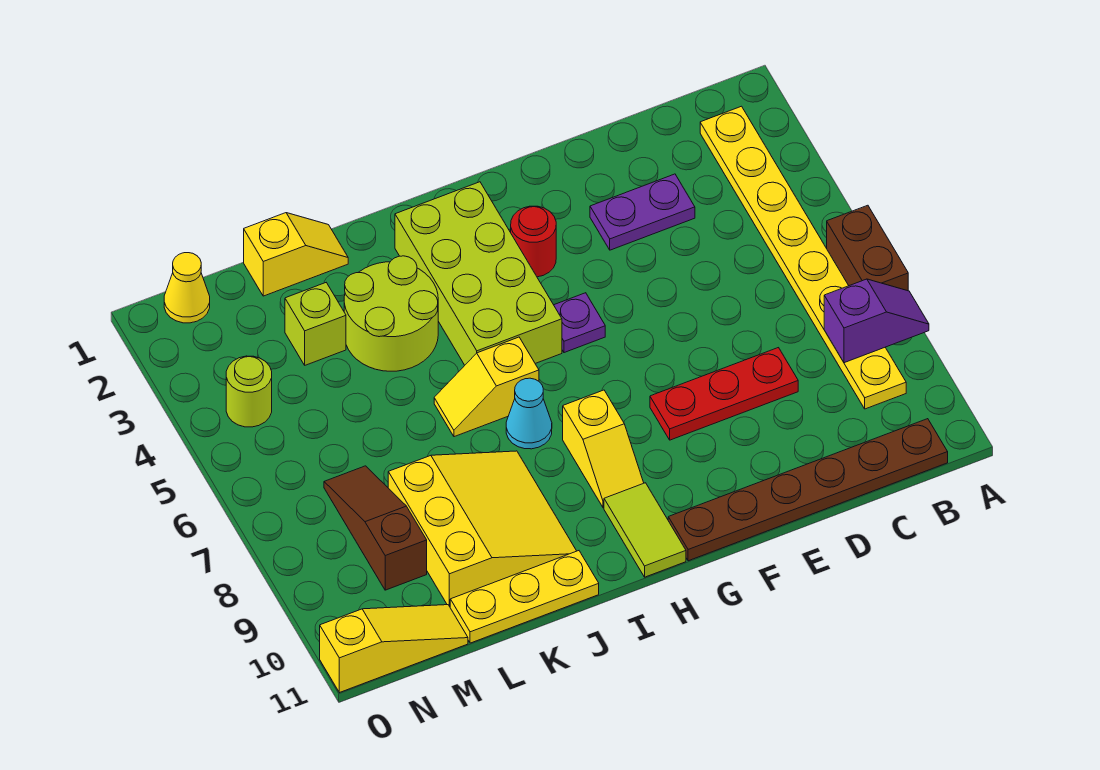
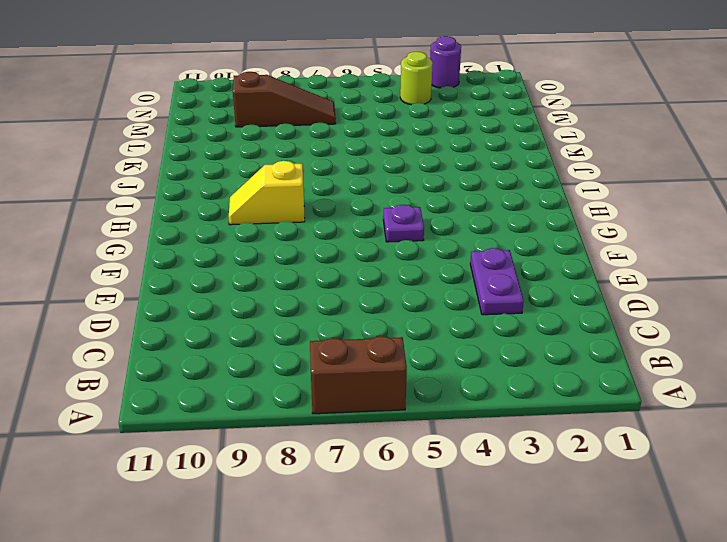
purple round brick O3 level 1 -> none
none -> yellow plate B2:B9 level 1
none -> brown plate B11:G11 level 1
none -> red plate D8:F8 level 1

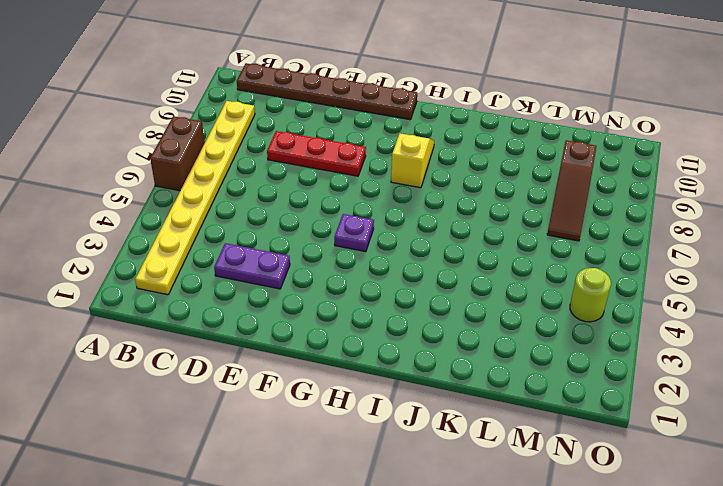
none -> red round brick G3 level 1
none -> lime brick H2:I5 level 1
none -> lime tile H10:H11 level 1

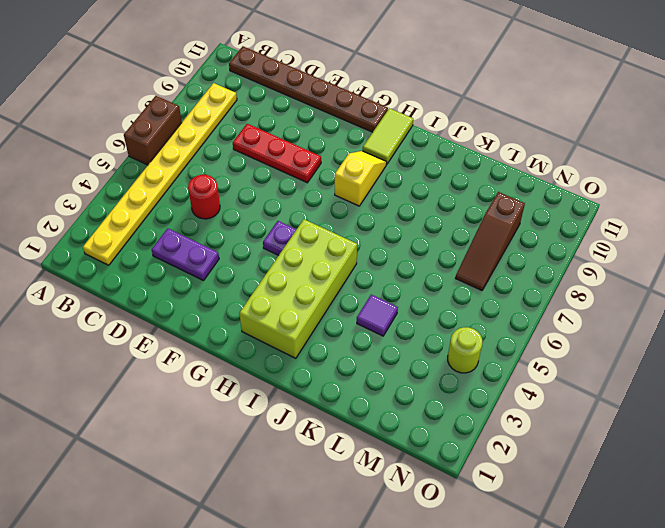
red round brick D5 level 1 -> red round brick G3 level 1
purple tile K4 level 1 -> lime round brick J3:K4 level 1
none -> yellow slope I6:J6 level 1 top I
none -> cyan cone I7 level 1
none -> yellow slope J8:L10 level 1 top L

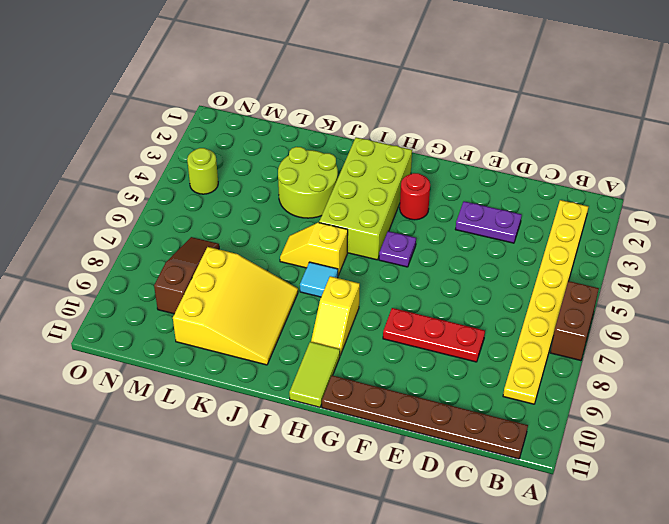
cyan tile I7 level 1 -> cyan cone I7 level 1
none -> yellow plate J11:L11 level 1
none -> yellow slope K1:L1 level 1 top L
none -> lime brick L3 level 1

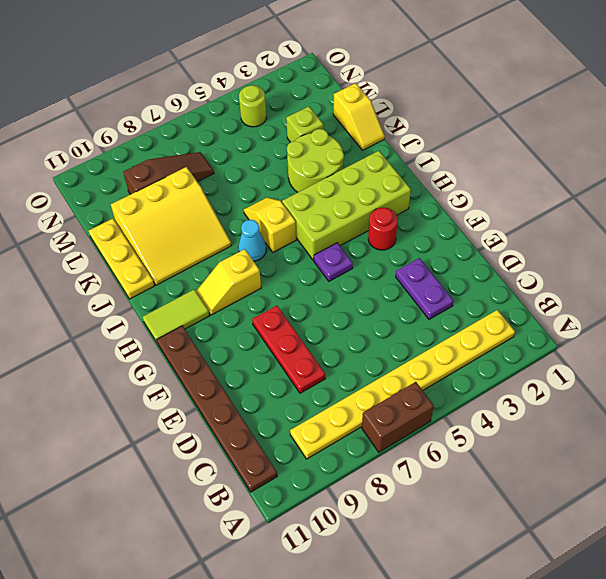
none -> yellow slope M11:O11 level 1 top O
none -> yellow cone N1 level 1
none -> purple slope A8:B8 level 2 top B

